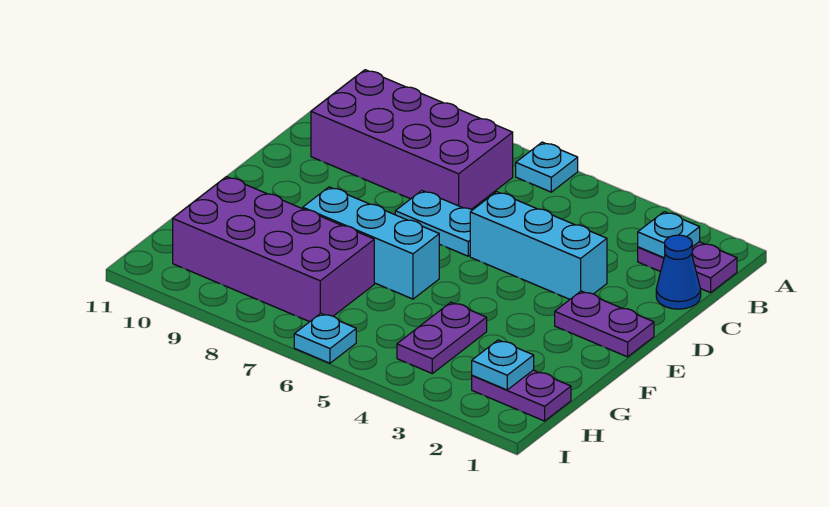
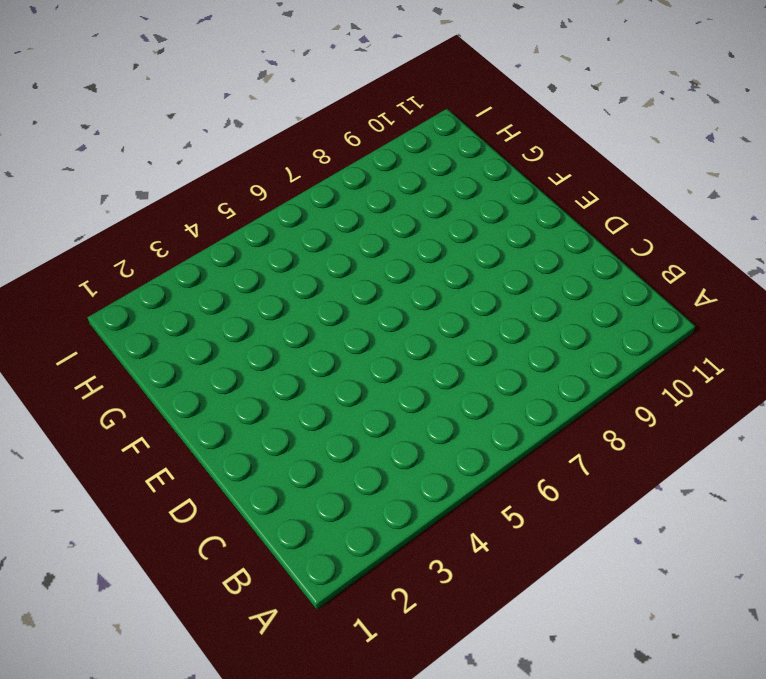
none -> cyan plate A6 level 1
none -> purple plate B1:B2 level 1
none -> purple brick B7:C10 level 1

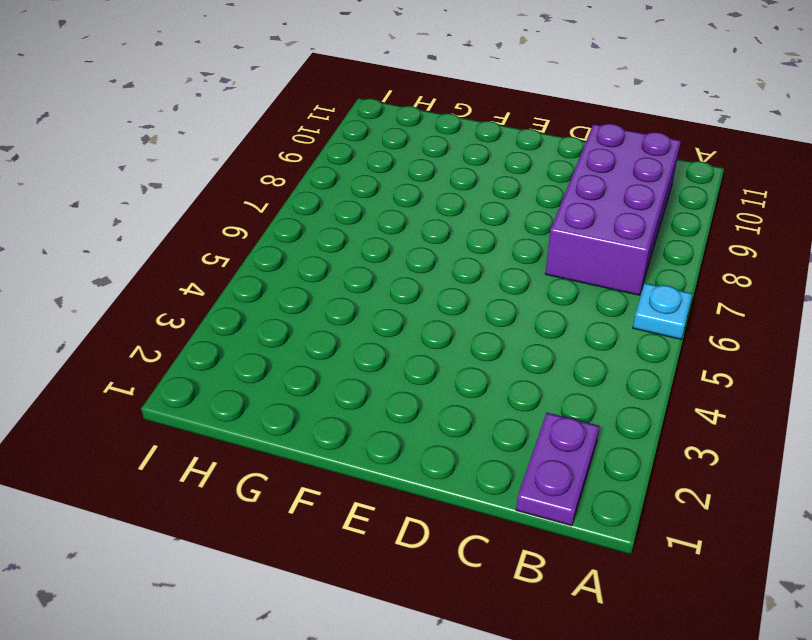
none -> blue cone C1 level 1
none -> cyan brick D3:D5 level 1
none -> cyan plate D6:D7 level 1

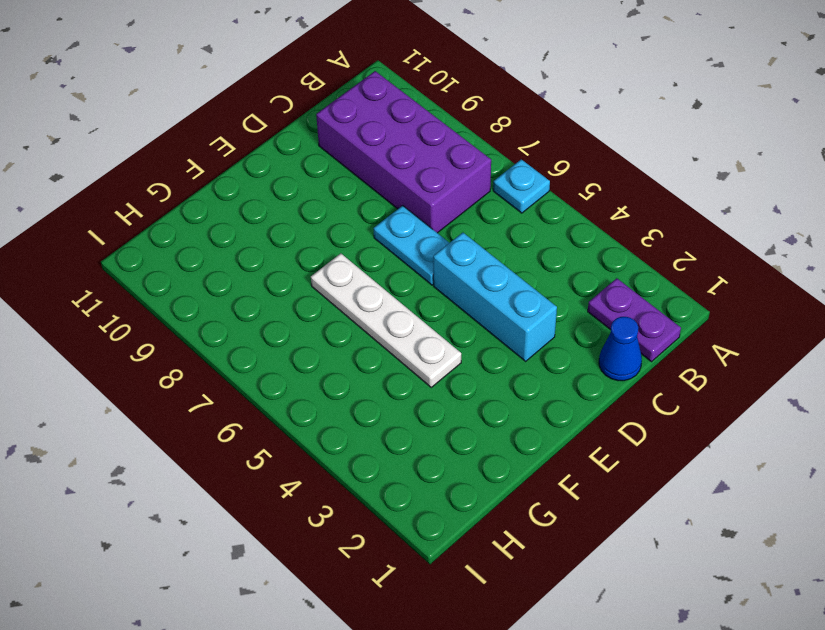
white plate F4:F7 level 1 -> cyan brick F6:F8 level 1
none -> purple plate E1:E2 level 1
none -> purple plate G4:H4 level 1
none -> purple brick G7:H10 level 1

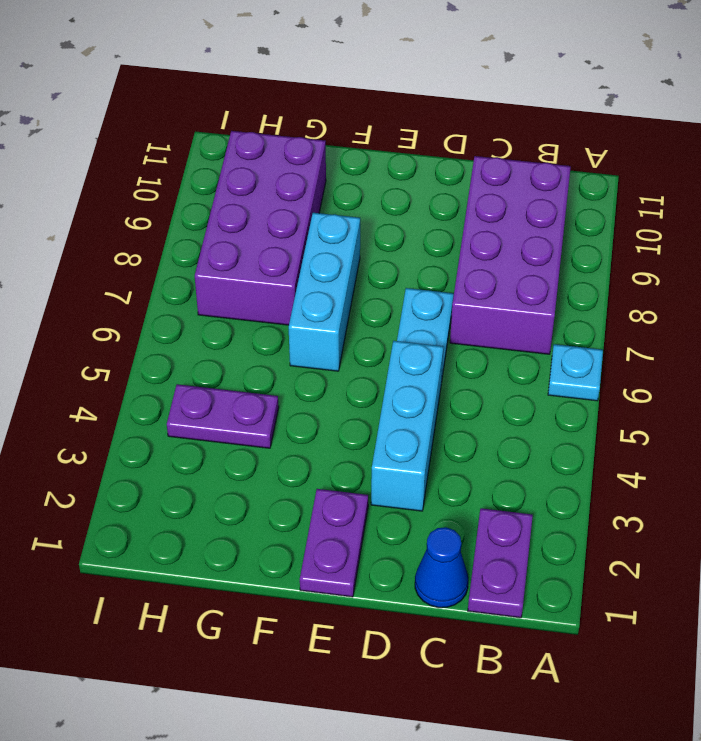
none -> purple plate H1:H2 level 1
none -> cyan plate I6 level 1
none -> cyan plate B2 level 2

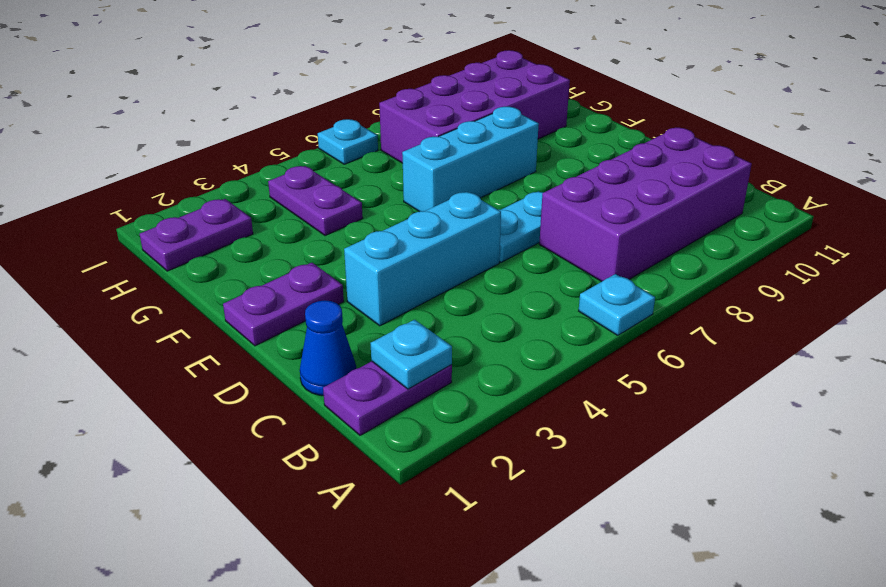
none -> cyan plate H2 level 2

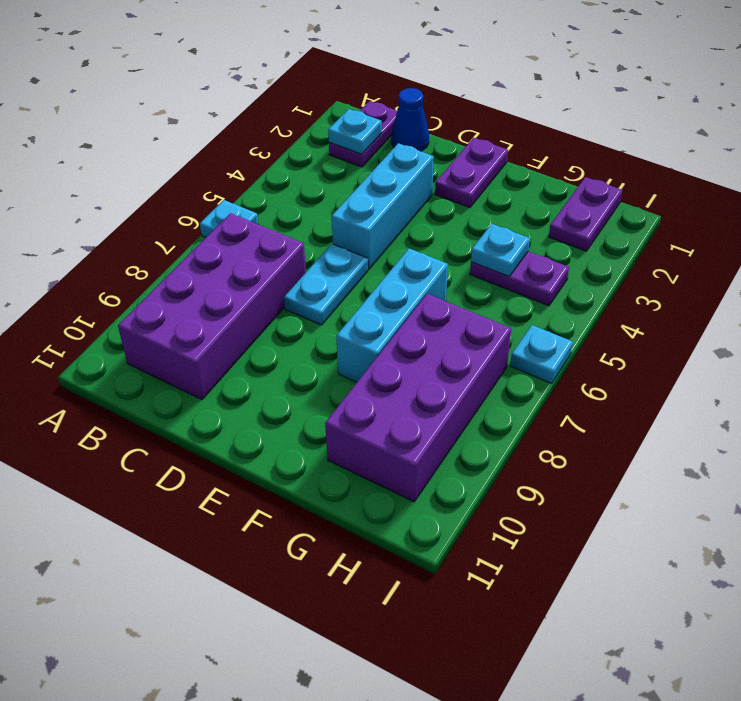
cyan plate G4 level 2 -> cyan plate H2 level 2

